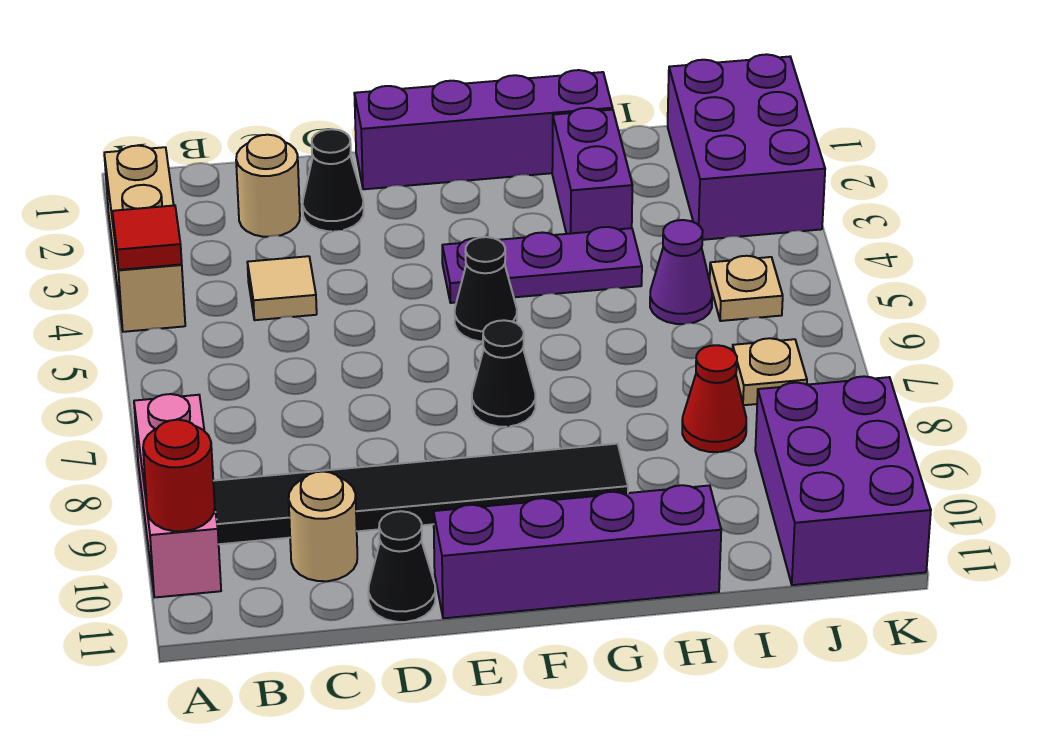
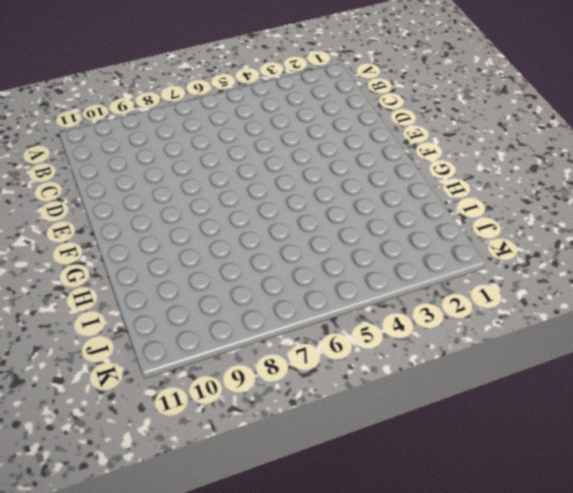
none -> tan brick A2:A4 level 1
none -> pink brick A8:A10 level 1
none -> black tile B9:G9 level 1

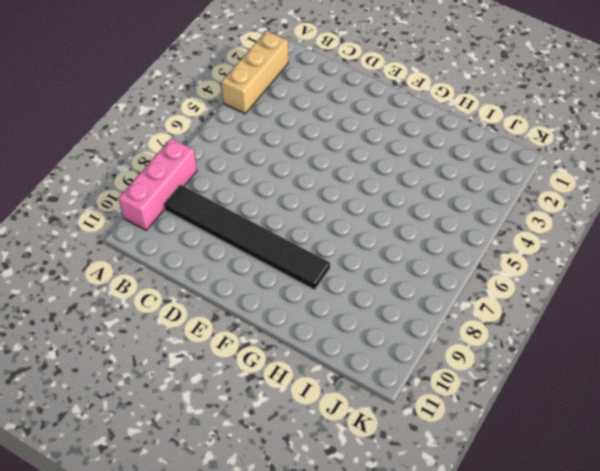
none -> tan round brick C2 level 1
none -> tan tile C4 level 1
none -> tan round brick C10 level 1

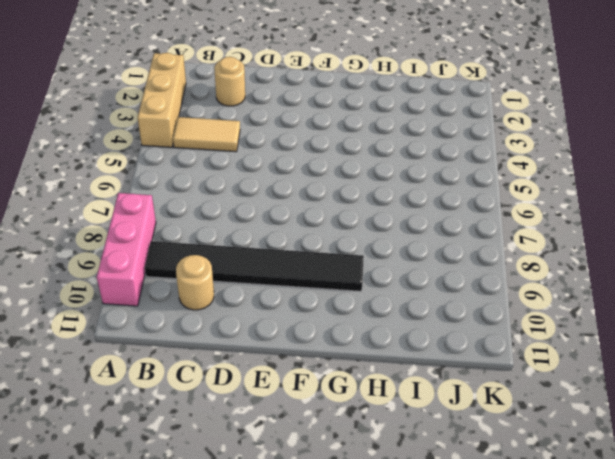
tan tile B4:C4 level 1 -> tan tile C4 level 1
none -> black cone D2 level 1
none -> black cone D11 level 1
none -> purple brick E1:H1 level 1

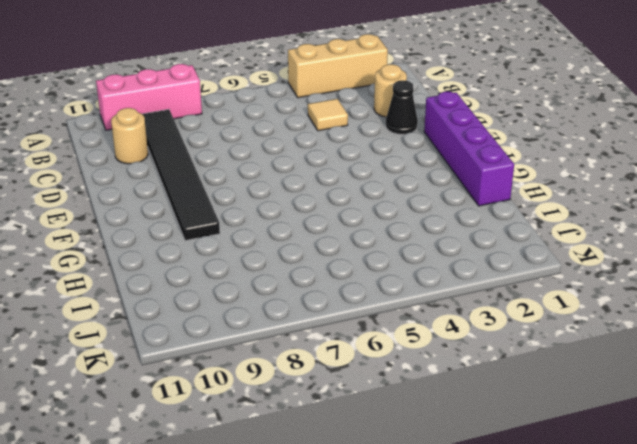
none -> black cone D11 level 1
none -> purple brick E11:H11 level 1
none -> purple plate F4:H4 level 1

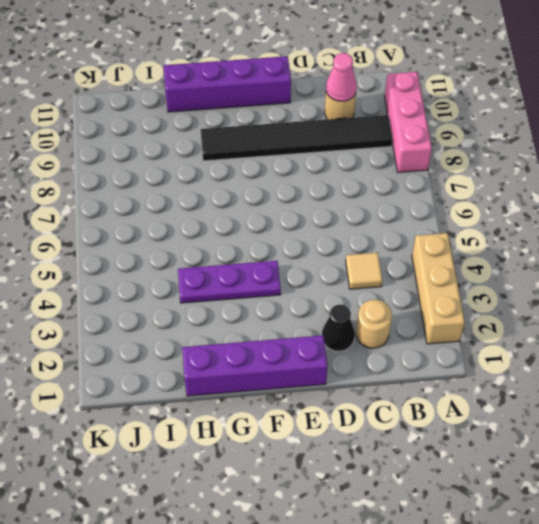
pink cone C10 level 2 -> none
none -> black cone D11 level 1
none -> black cone F5 level 1
none -> black cone F7 level 1

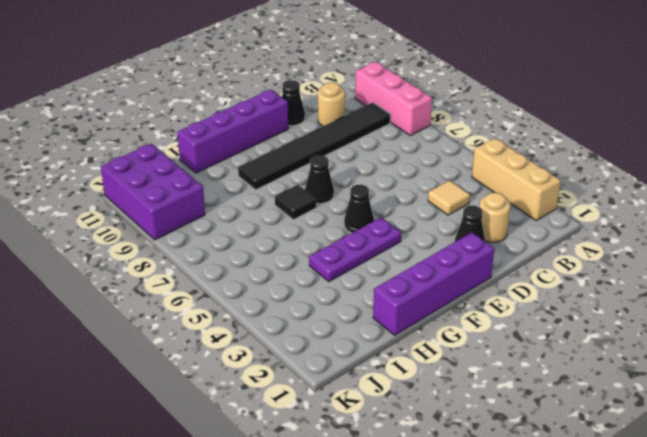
black tile G7 level 1 -> none
none -> purple brick H2:H3 level 1
none -> purple cone I5 level 1
none -> red cone I8 level 1

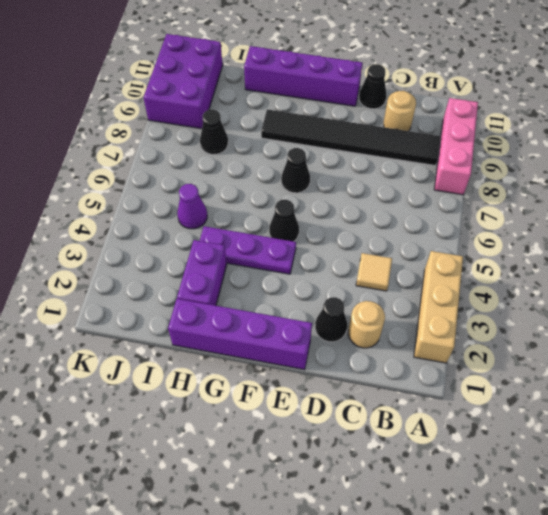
black cone I8 level 1 -> red cone I8 level 1
none -> purple brick J1:K3 level 1
none -> tan plate J5 level 1
none -> tan plate J7 level 1

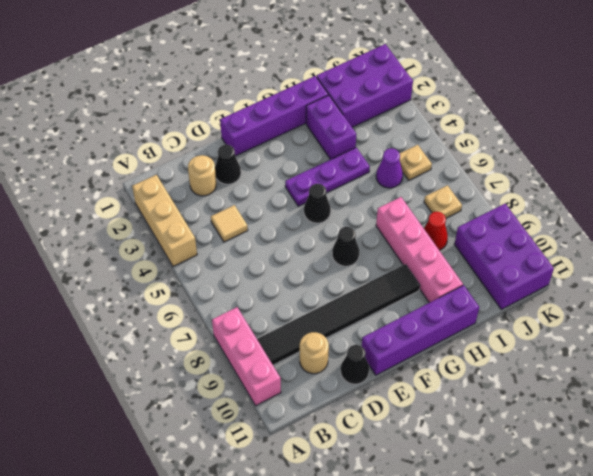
pink brick H7:H10 level 1 -> none
purple brick I1:K2 level 1 -> purple brick J1:K3 level 1
none -> red tile A4 level 2
none -> red round brick A10 level 2

